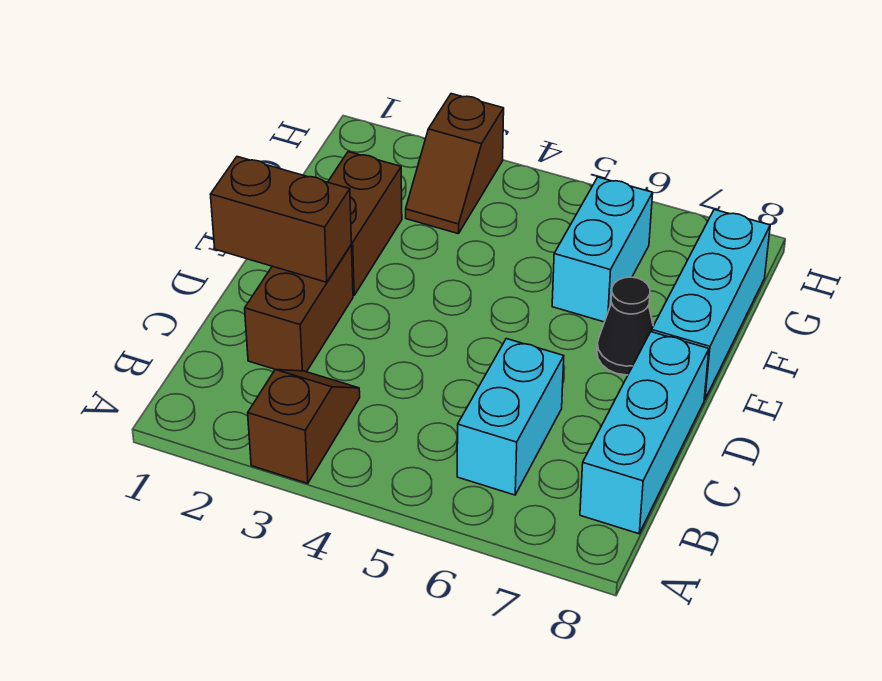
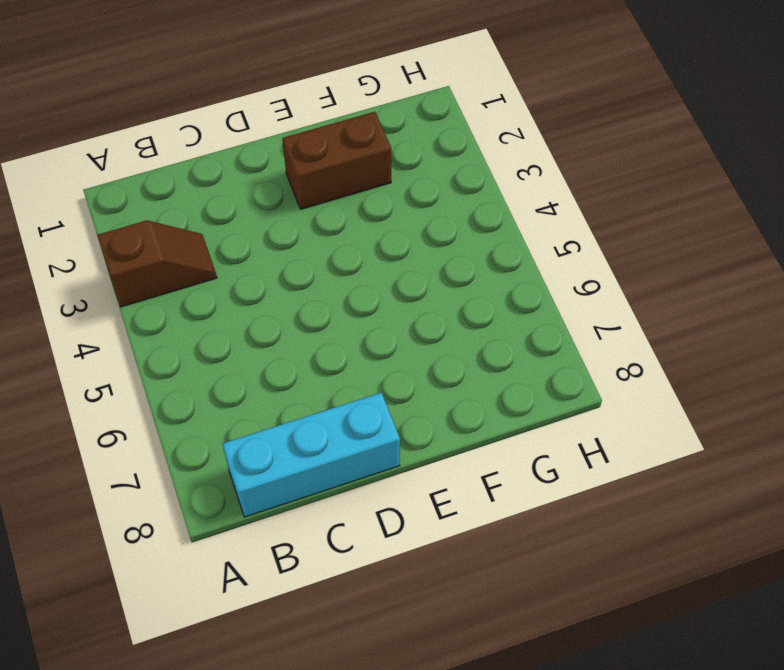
none -> cyan brick B6:C6 level 1
none -> brown brick C2:D2 level 1

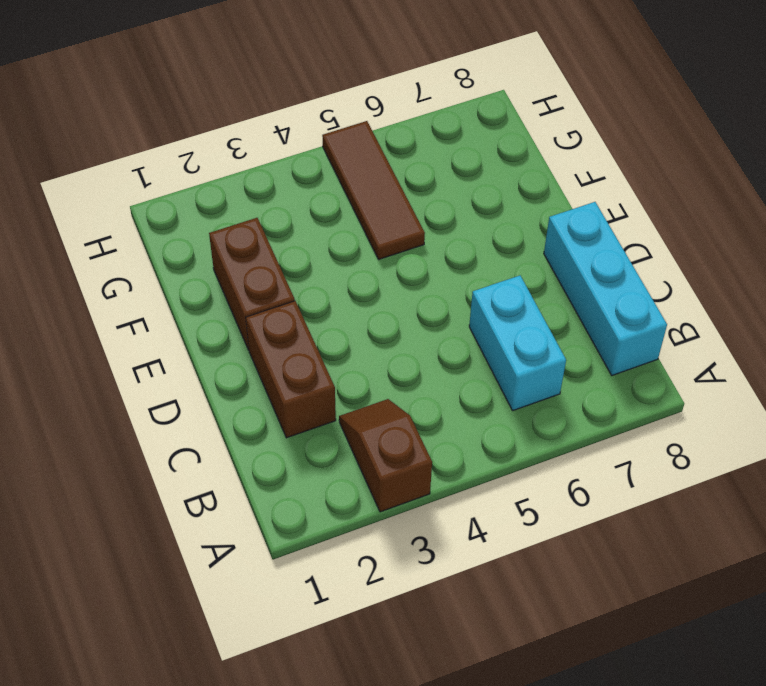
brown tile F5:H5 level 1 -> none
none -> black cone E7 level 1
none -> cyan brick E8:G8 level 1

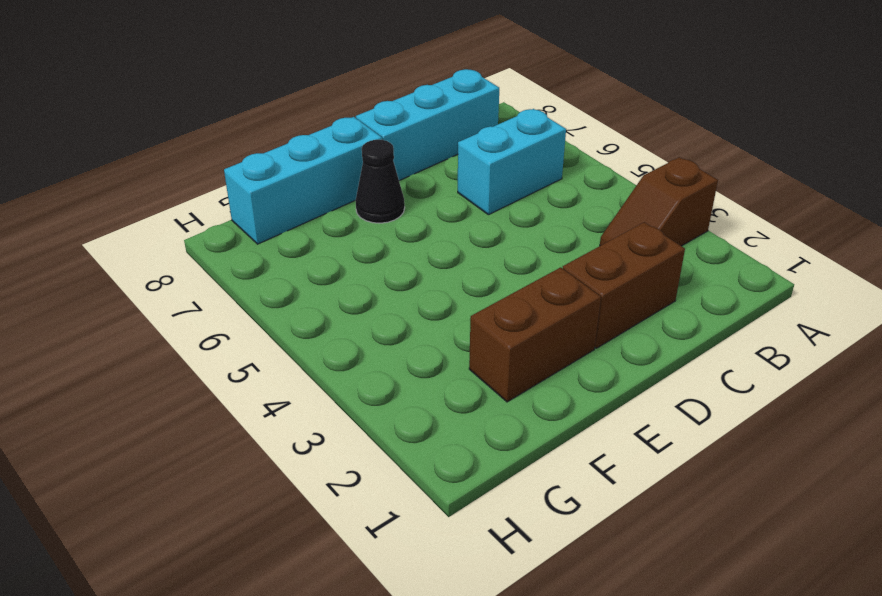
none -> cyan brick F6:G6 level 1
none -> brown slope G3:H3 level 1 top H

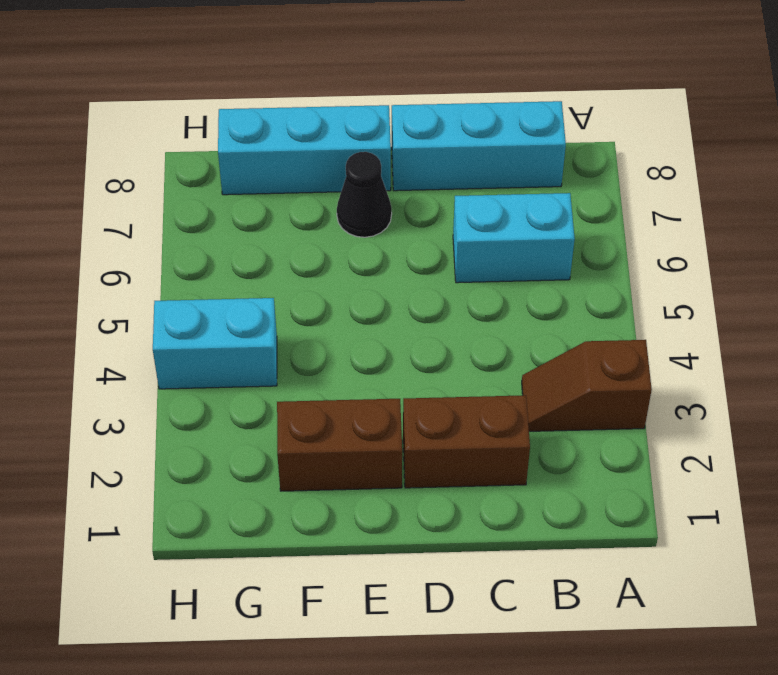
cyan brick G4:H4 level 1 -> cyan brick F6:G6 level 1
none -> brown slope G3:H3 level 1 top H
none -> brown brick D1:D2 level 2

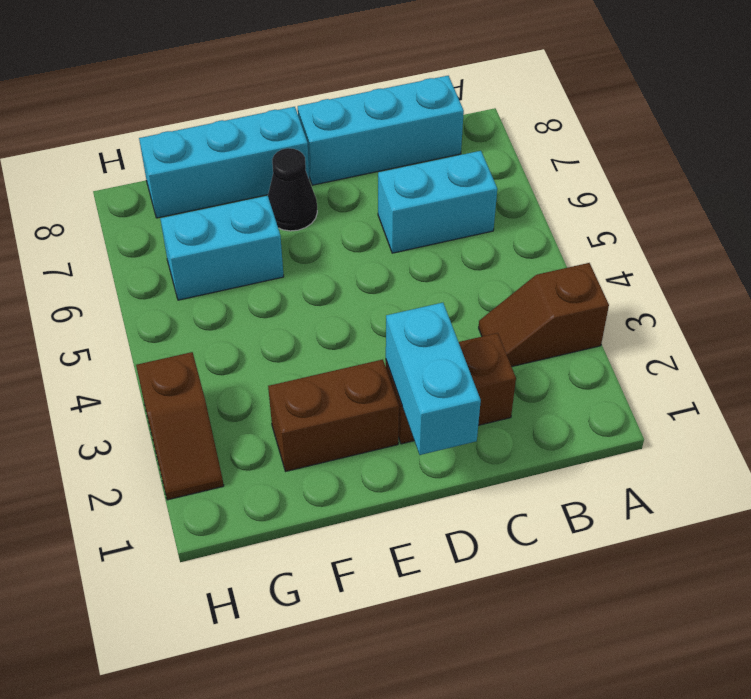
cyan brick D1:D2 level 2 -> brown brick D1:D2 level 2
brown slope H2:H3 level 1 top 3 -> brown slope G3:H3 level 1 top H

